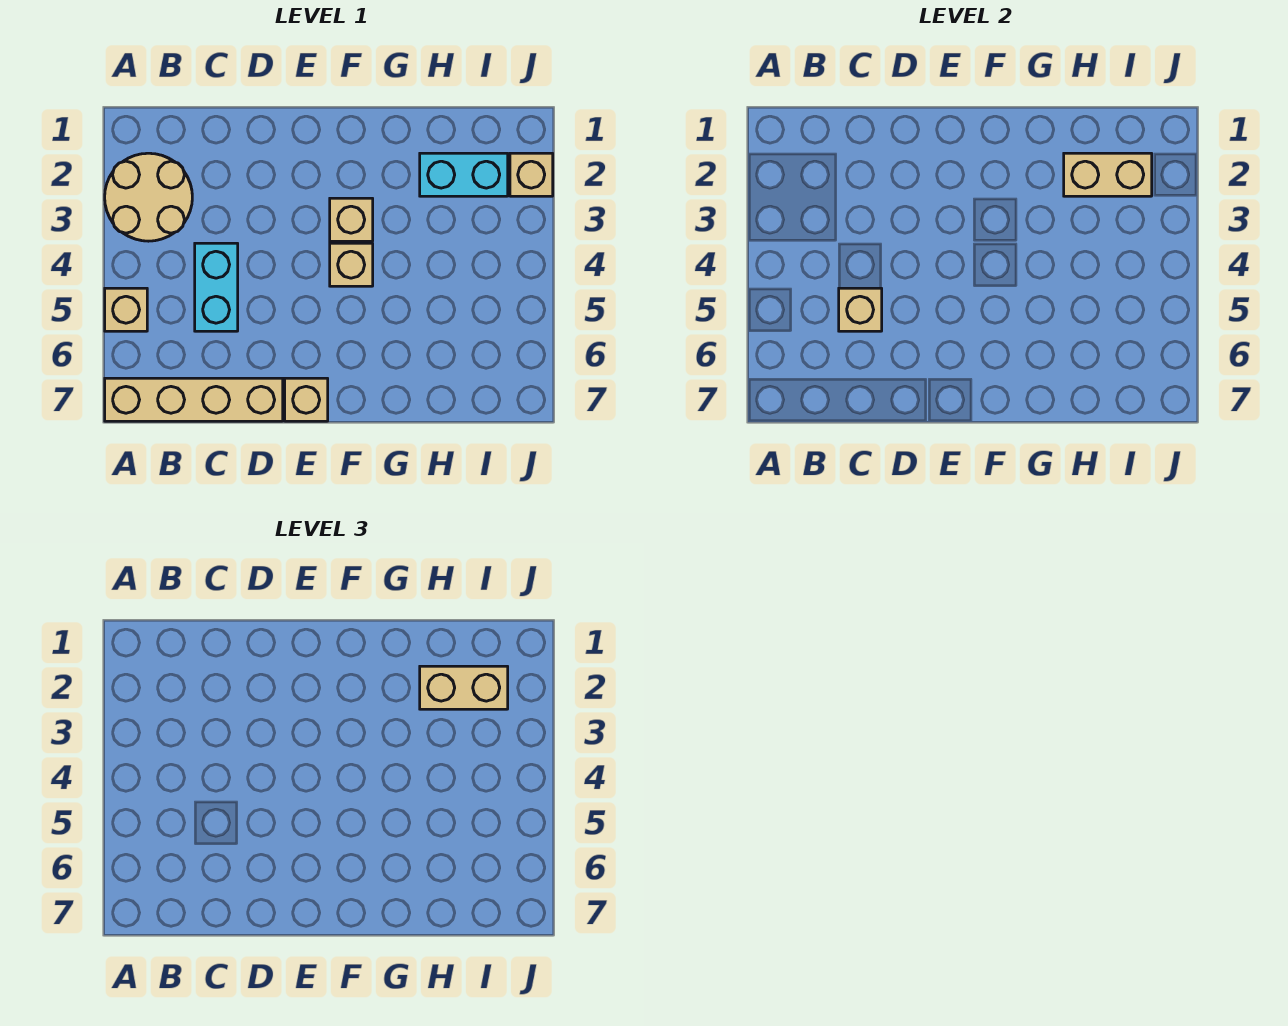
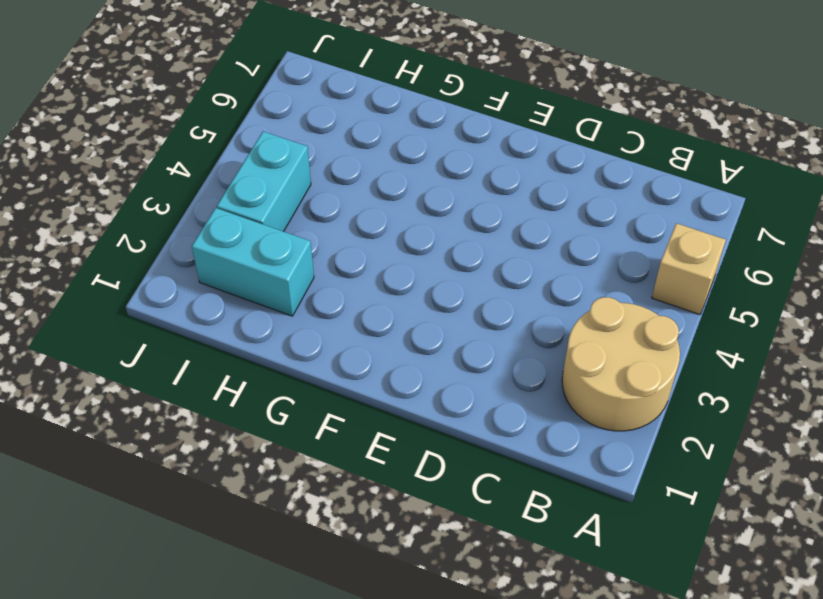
cyan brick I3:I4 level 1 -> cyan brick C4:C5 level 1
none -> tan brick A7:D7 level 1
none -> tan brick E7 level 1
none -> tan brick F3 level 1

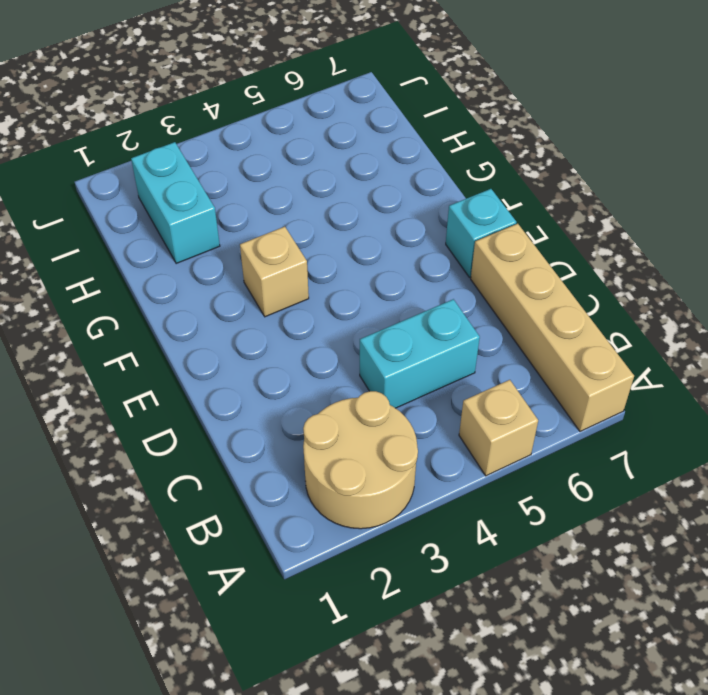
cyan brick E7 level 1 -> tan brick E7 level 1
none -> tan brick F4 level 1
none -> tan brick J2 level 1
none -> tan brick C5 level 2

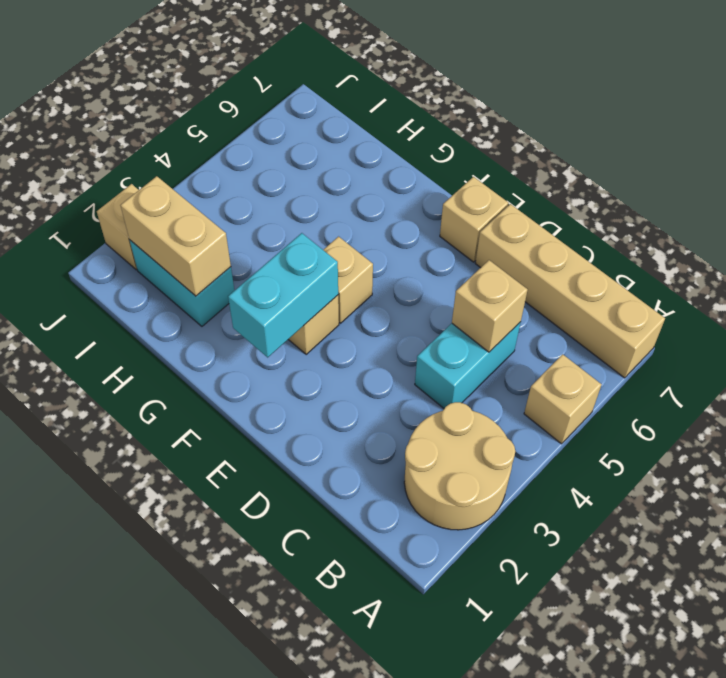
cyan brick F2:F3 level 2 -> none
none -> tan brick H2:I2 level 3

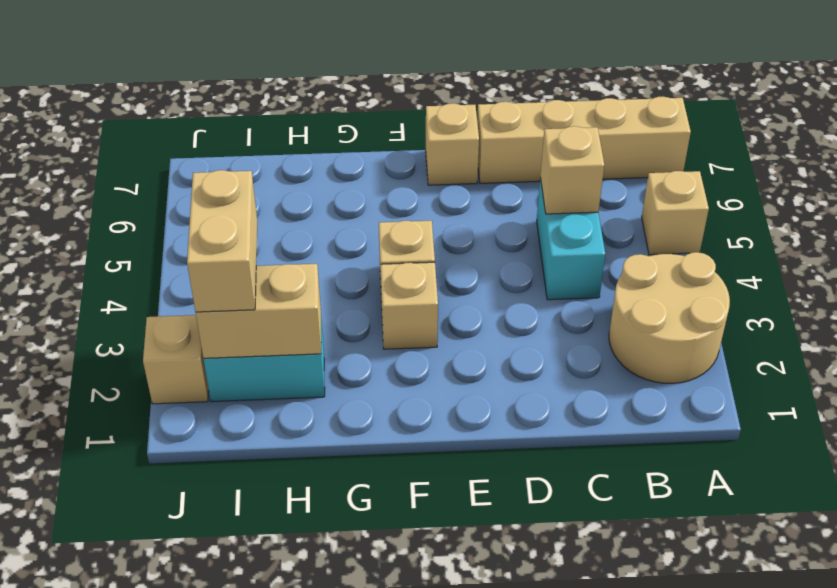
tan brick I2:I3 level 3 -> tan brick H2:I2 level 3

